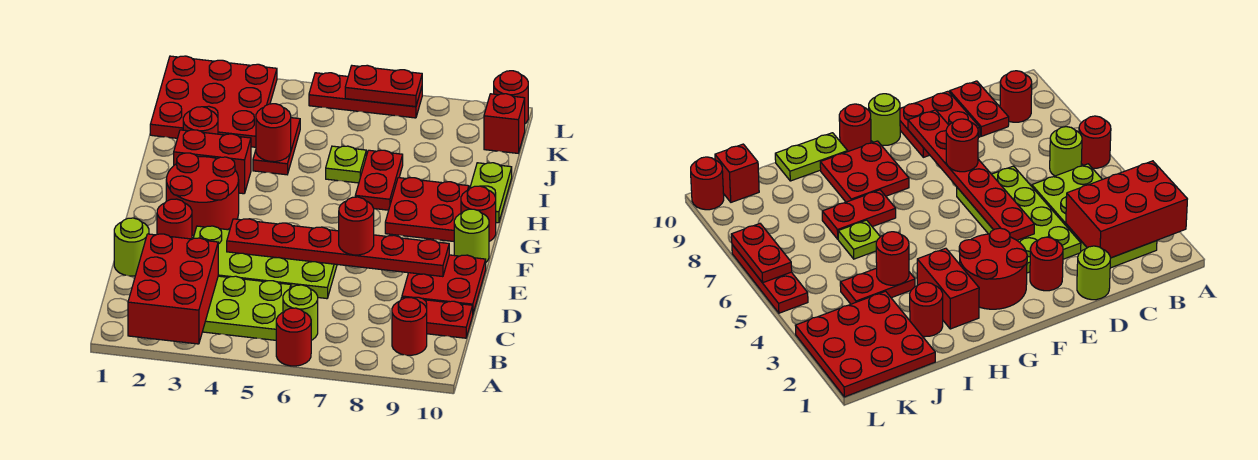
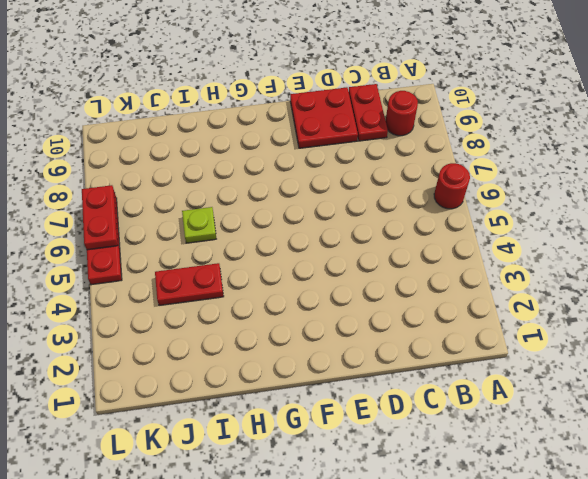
none -> lime plate B2:C5 level 1
none -> lime round brick B6 level 1
none -> lime round brick D1 level 1

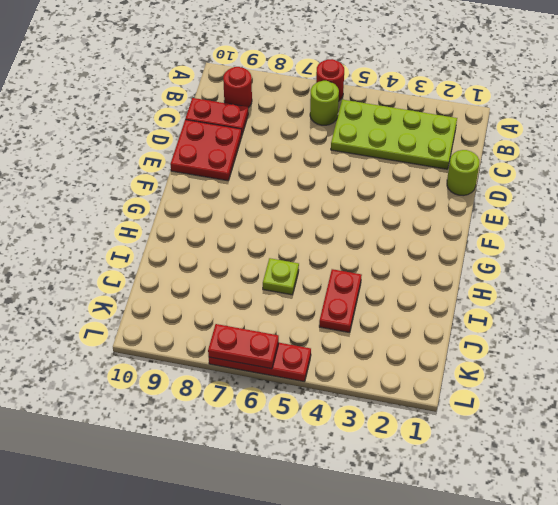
none -> lime plate D3:E6 level 1
none -> red round brick E2 level 1
none -> red round brick F2:G3 level 1

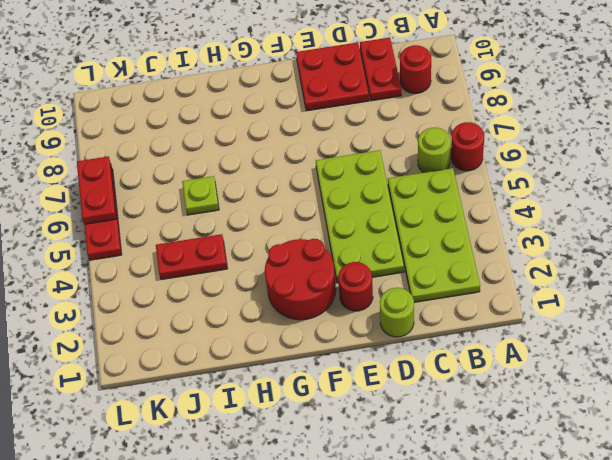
none -> lime round brick F10 level 1
none -> red plate G8:H9 level 1
none -> red round brick G10 level 1

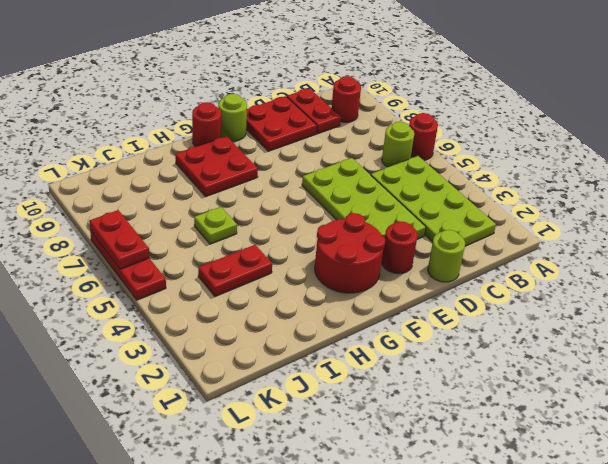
none -> red brick H2:H3 level 1
none -> red plate H7:I7 level 1
none -> lime plate H10:I10 level 1

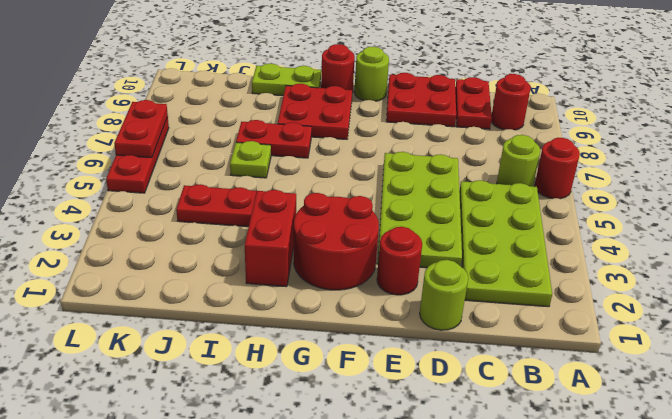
none -> red round brick I2 level 1
none -> red plate J1:L3 level 1
none -> red brick K10 level 1

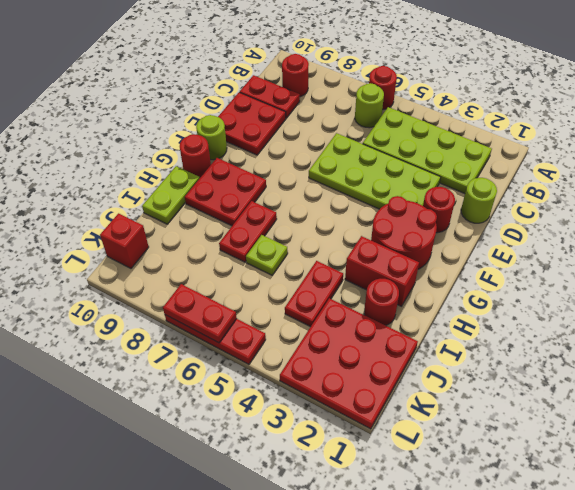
none -> red round brick L10 level 1
none -> red brick A2:C3 level 2
none -> red plate E4:E9 level 2

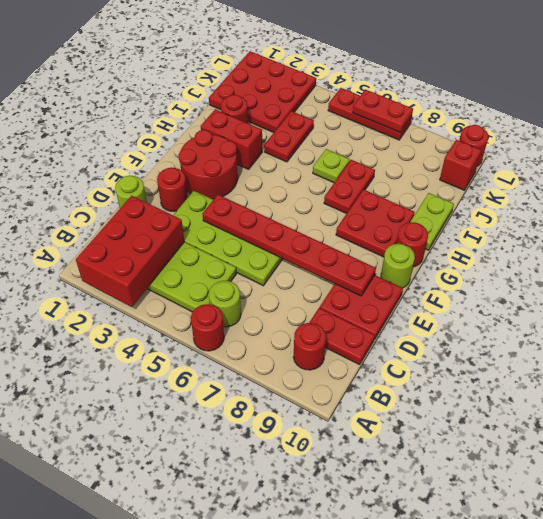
none -> red round brick I4 level 2
none -> red round brick E7 level 3

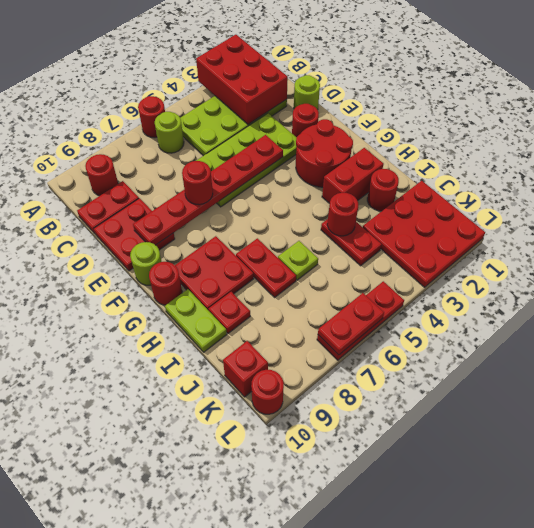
red plate I9 level 1 -> none

